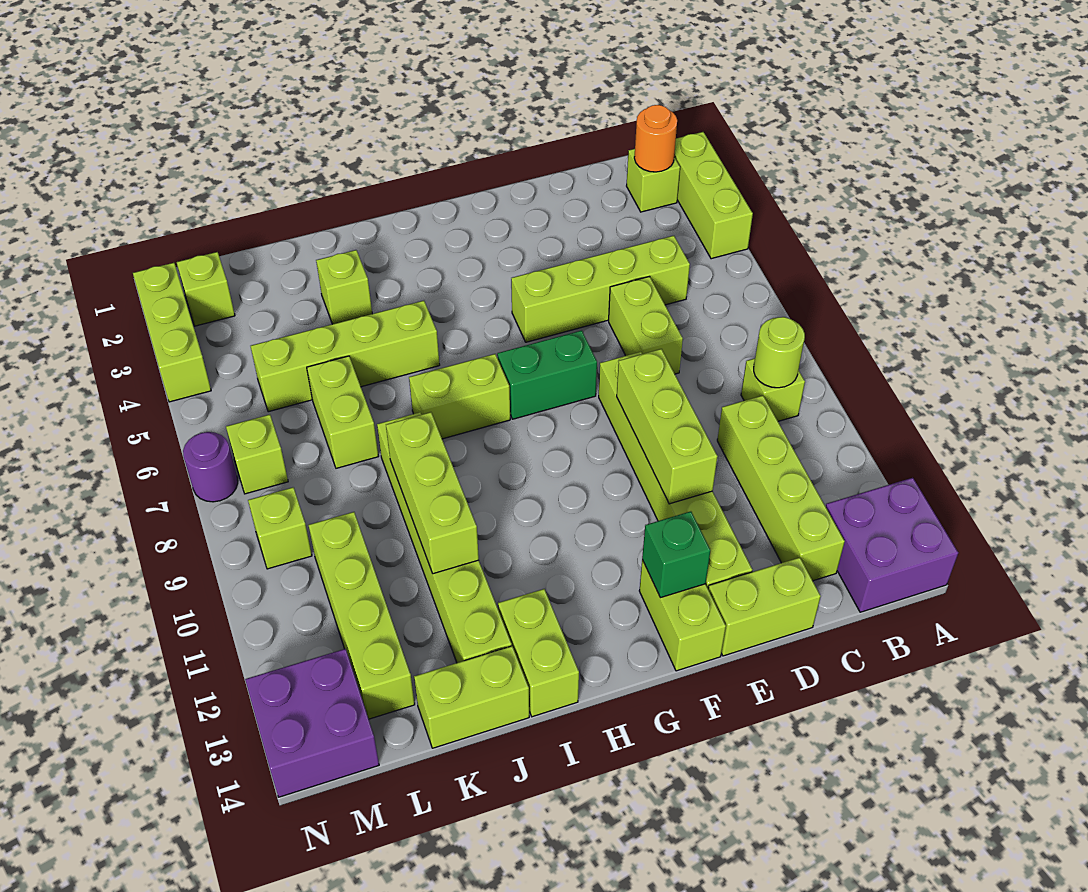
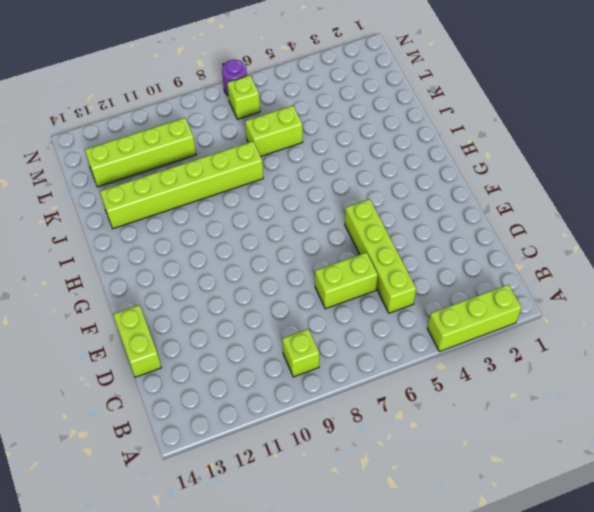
none -> purple brick A13:B14 level 1
none -> lime brick B2 level 1
none -> lime brick C10:C13 level 1
none -> lime brick E8:E13 level 1

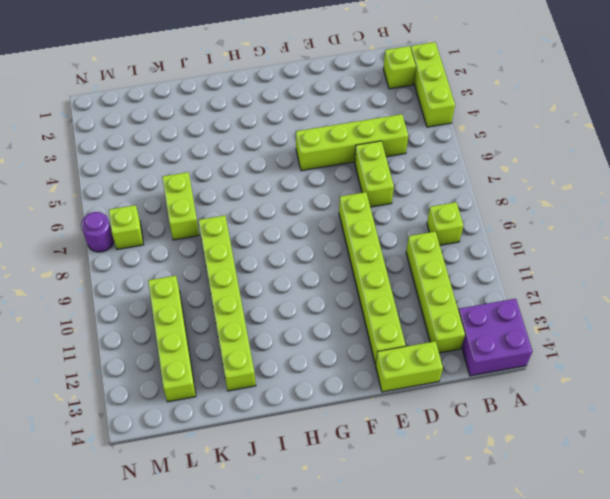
none -> green brick F7:G7 level 1
none -> lime brick F13:F14 level 1
none -> lime brick H7:I7 level 1
none -> lime brick I5:L5 level 1

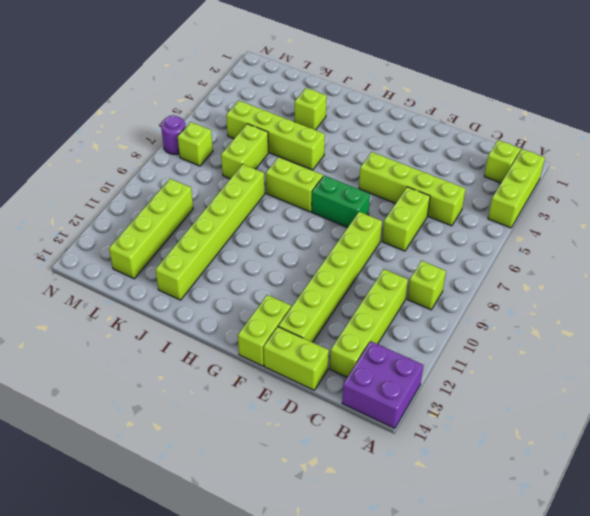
none -> lime brick I13:I14 level 1
none -> lime brick J14:K14 level 1
none -> lime brick M2 level 1
none -> lime brick M9 level 1

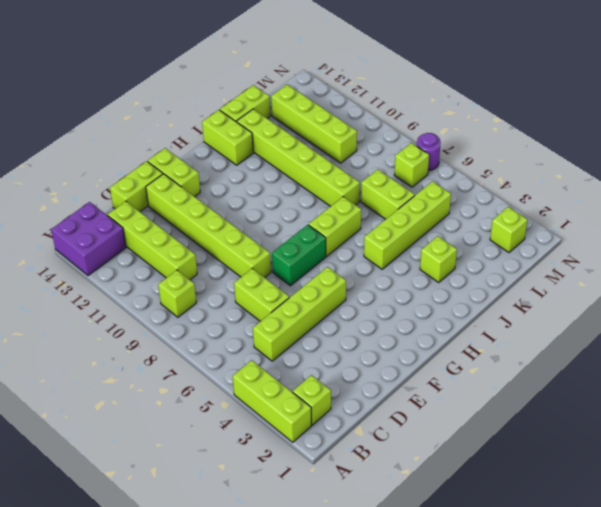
none -> lime brick M9 level 1
none -> purple brick M13:N14 level 1
none -> lime brick N2:N4 level 1
none -> orange round brick B2 level 2

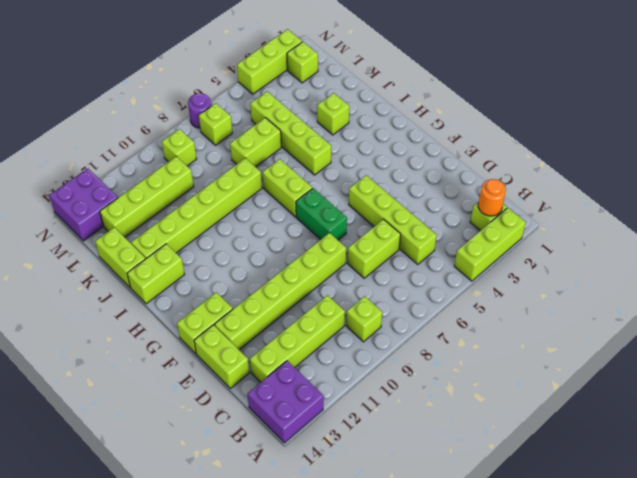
none -> lime round brick B9 level 2
none -> lime brick E9:E11 level 2
none -> green brick F13 level 2
none -> lime brick J9:J11 level 2

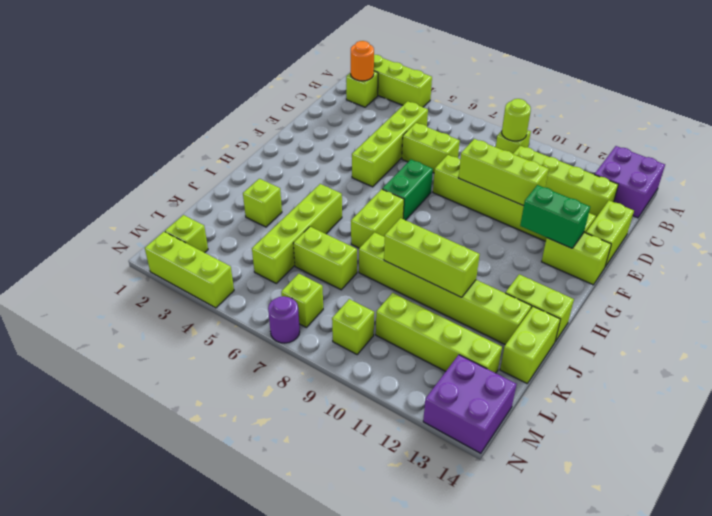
green brick F12:F13 level 2 -> green brick F13 level 2

